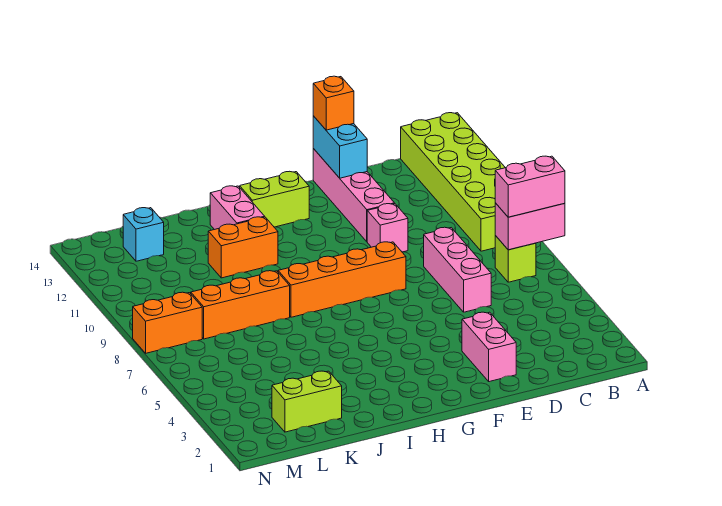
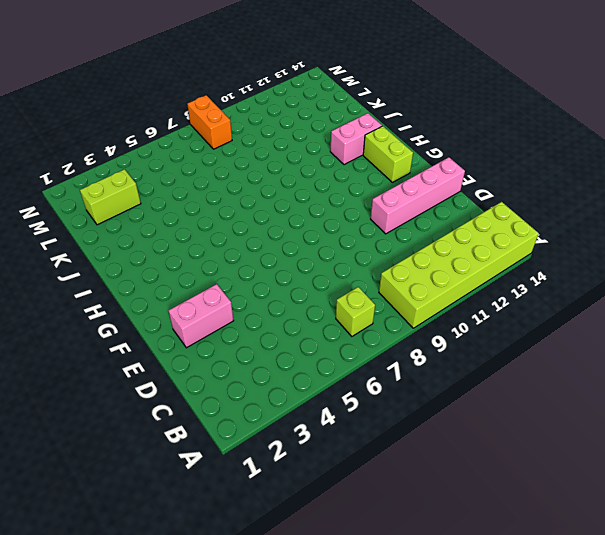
lime brick L2:L3 level 1 -> lime brick K2:L2 level 1
none -> pink brick D6:D8 level 1
none -> pink brick E10 level 1
none -> orange brick F8:I8 level 1

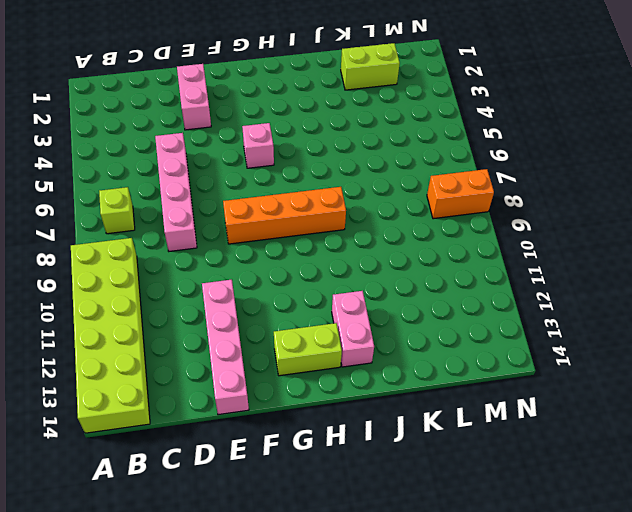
pink brick D5:D8 level 1 -> pink brick D6:D8 level 1
pink brick G5 level 1 -> pink brick E10 level 1
none -> orange brick I11:J11 level 1
none -> orange brick J8:L8 level 1
none -> cyan brick L13 level 1

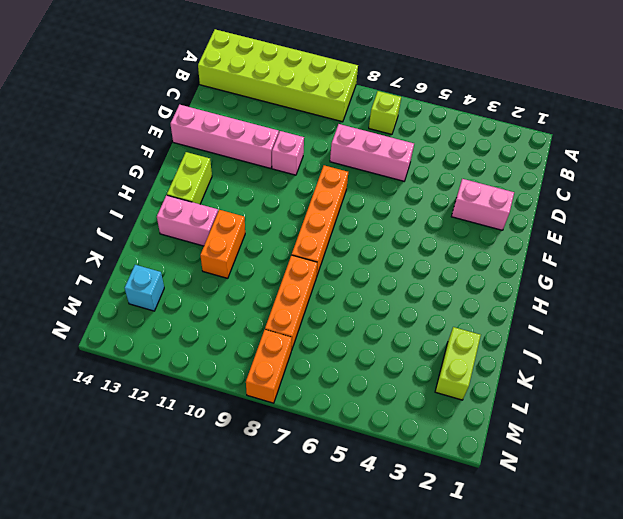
none -> pink brick A7:B7 level 2
none -> cyan brick E13:E14 level 2
none -> pink brick A7:B7 level 3

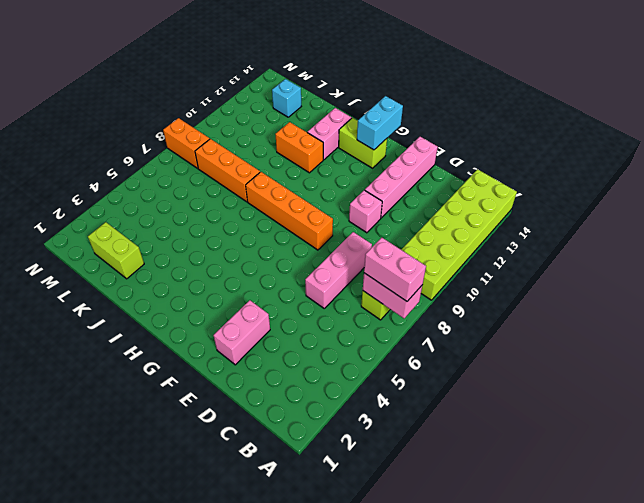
cyan brick G13:G14 level 2 -> cyan brick E13:E14 level 2
none -> orange brick E14 level 3

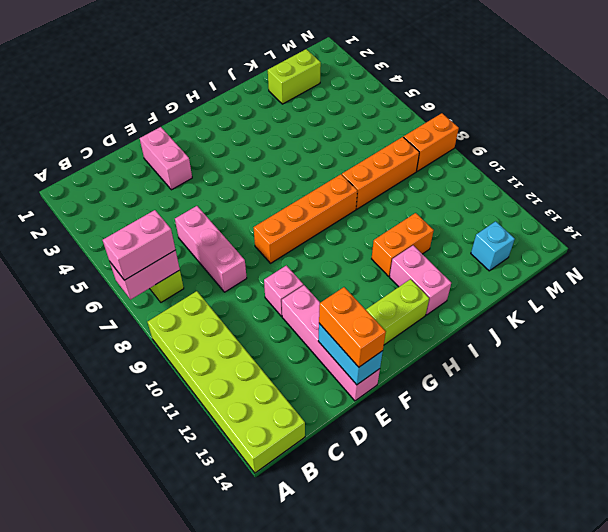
orange brick E13:E14 level 3 -> orange brick E14 level 3

